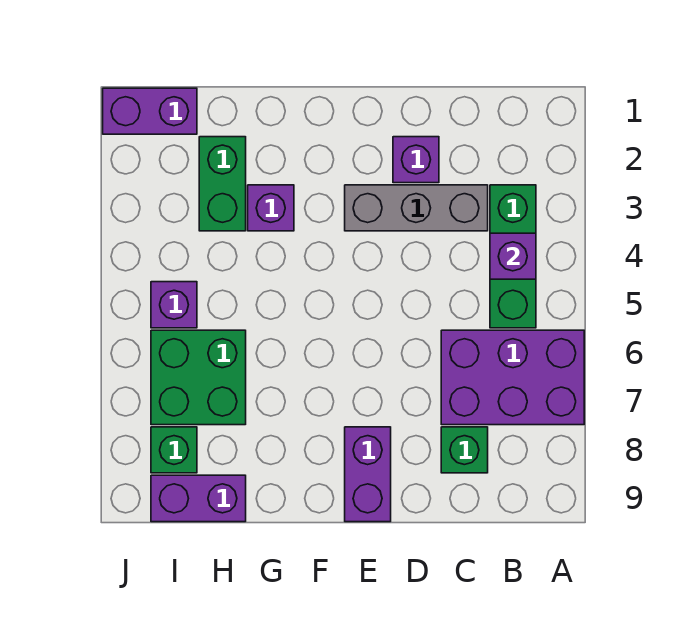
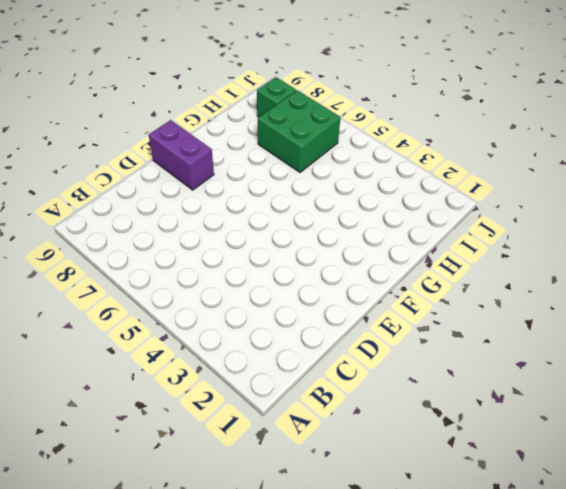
none -> purple brick A6:C7 level 1
none -> green brick B3:B5 level 1
none -> grey brick C3:E3 level 1

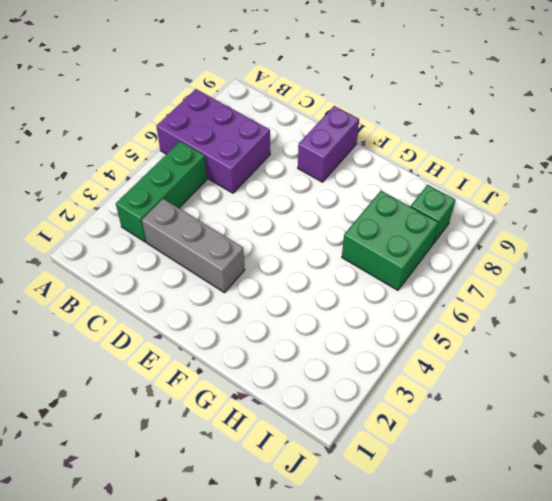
none -> green brick C8 level 1
none -> purple brick D2 level 1
none -> purple brick G3 level 1

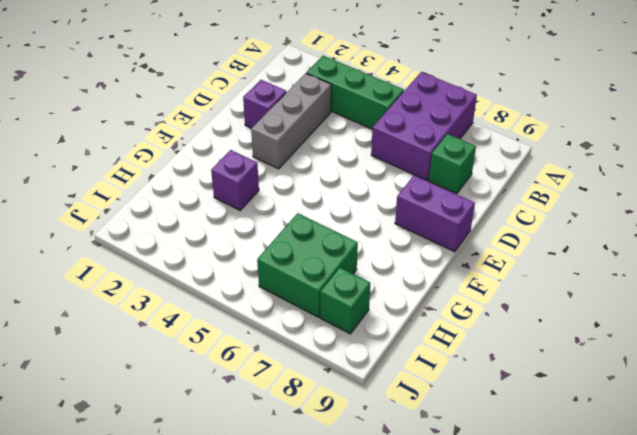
none -> green brick H2:H3 level 1
none -> purple brick H9:I9 level 1
none -> purple brick I1:J1 level 1

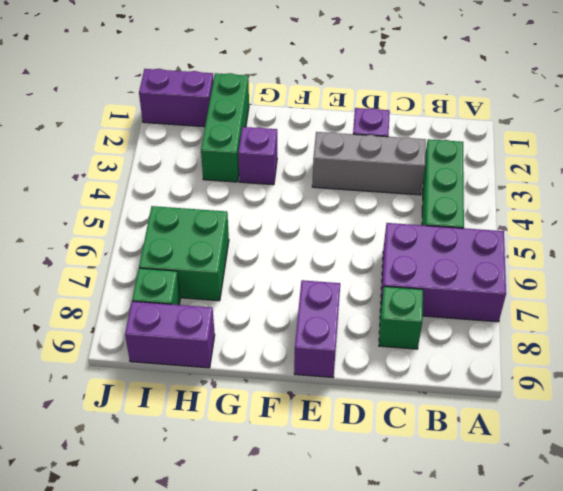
green brick H1:H3 level 1 -> green brick H2:H3 level 1
none -> purple brick I5 level 1
none -> purple brick B4 level 2

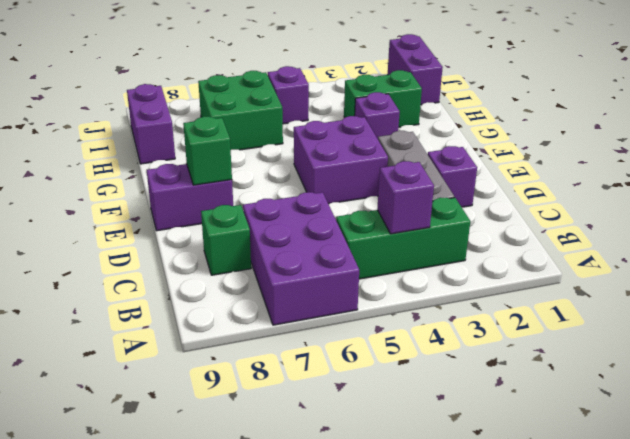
purple brick E4:F5 level 1 -> none
green brick E8 level 2 -> green brick I8 level 1

